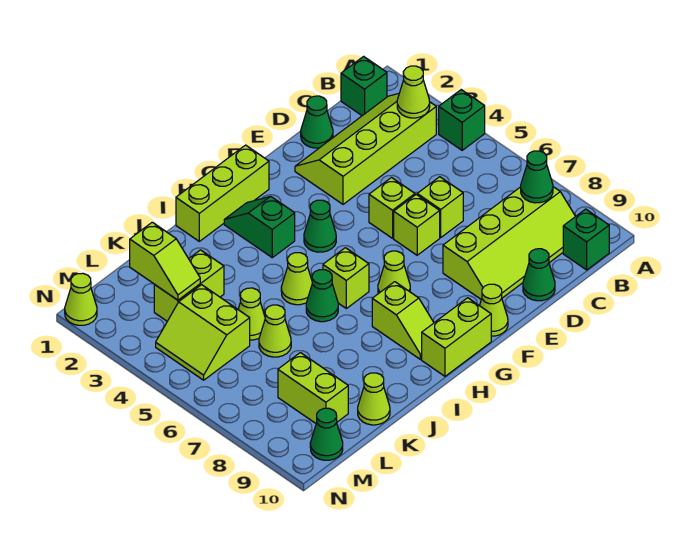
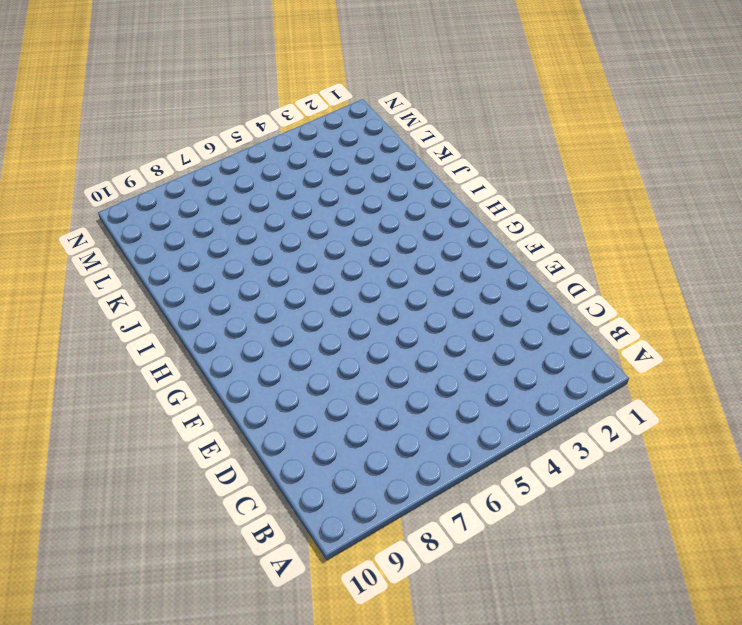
none -> green brick A4 level 1
none -> green brick B1 level 1
none -> lime slope B2:E3 level 1 top 3
none -> lime slope B8:E9 level 1 top 8

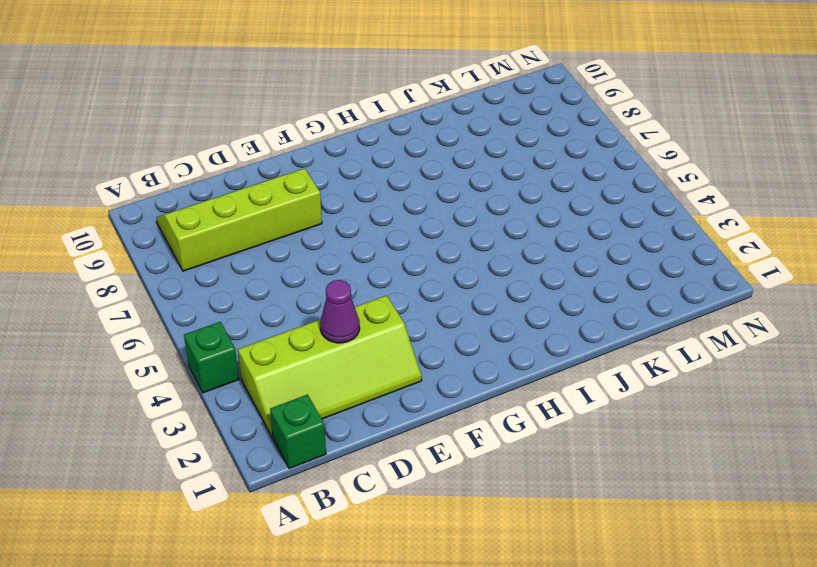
purple cone D3 level 2 -> none
none -> green brick B10 level 1
none -> green cone D1 level 1
none -> lime brick D6 level 1
none -> green cone D10 level 1

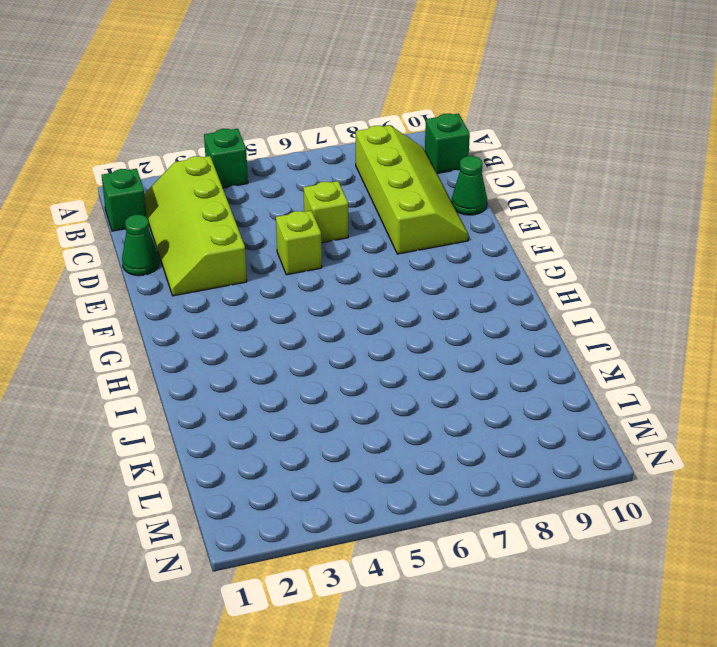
none -> lime brick E6 level 1
none -> lime cone F10 level 1
none -> lime brick G1:I1 level 1
none -> green cone G4 level 1

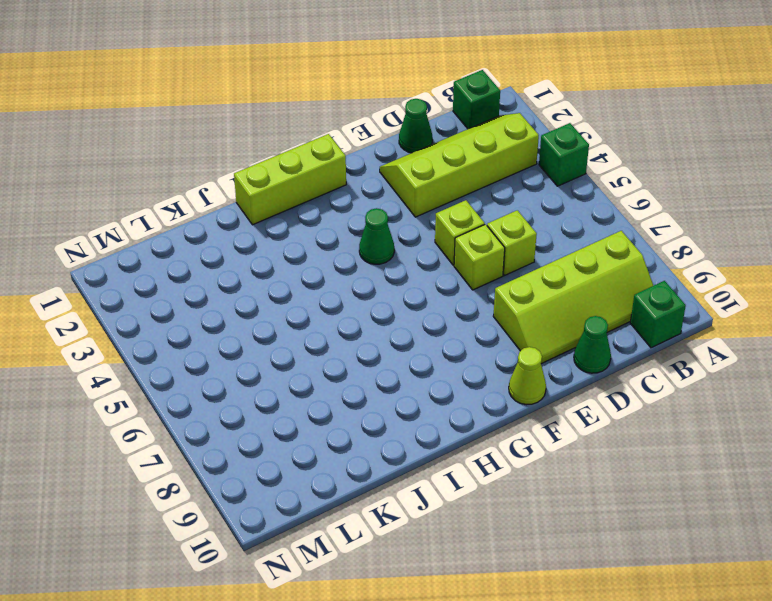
none -> lime cone G7 level 1
none -> lime brick G10:H10 level 1
none -> green slope H2:H3 level 1 top 3
none -> lime brick H6 level 1

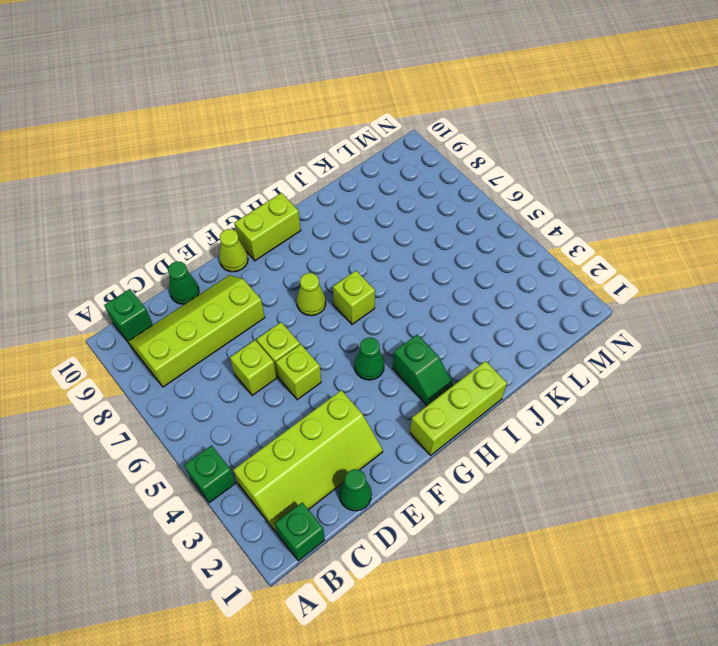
none -> lime slope H8:H9 level 1 top 8
none -> lime cone I5 level 1
none -> green cone I6 level 1
none -> lime brick K3:L3 level 1

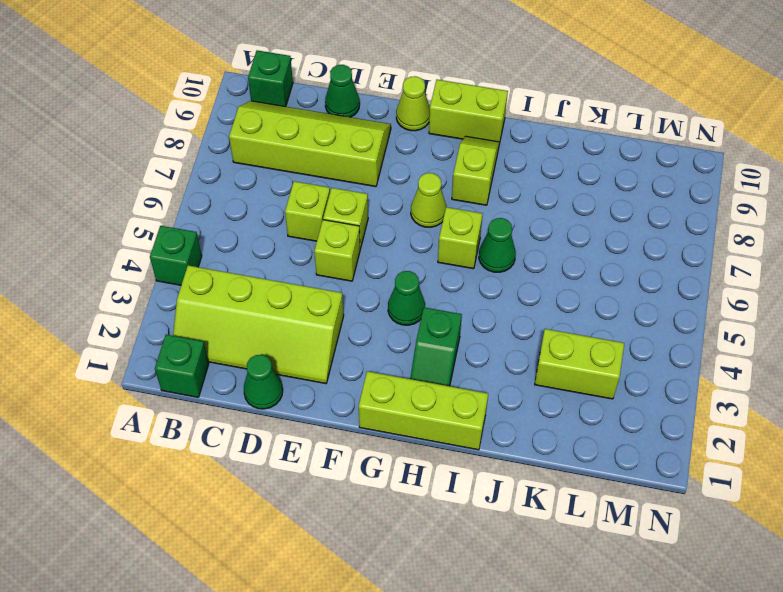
none -> lime cone I5 level 1
none -> lime cone K5 level 1
none -> lime cone K6 level 1
none -> lime cone K10 level 1

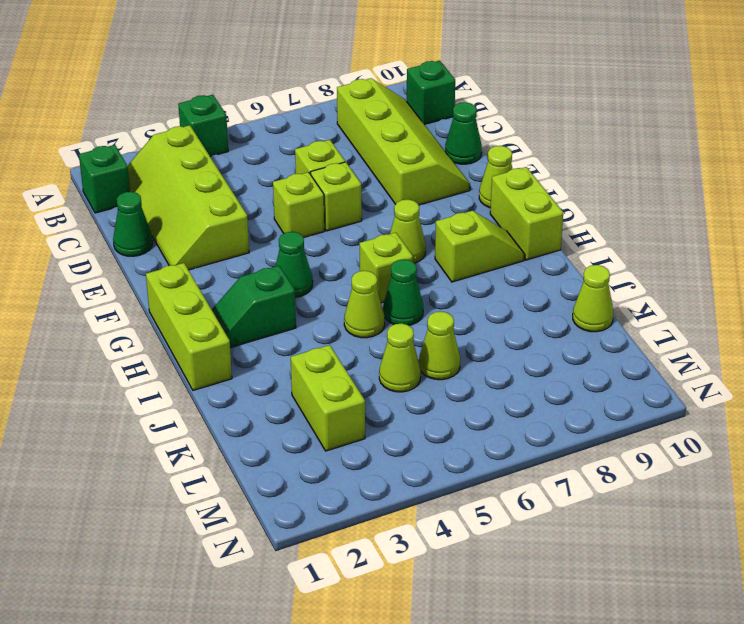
none -> lime slope L4:M5 level 1 top L
none -> lime brick L8:L9 level 1
none -> green cone M10 level 1
none -> lime cone N1 level 1

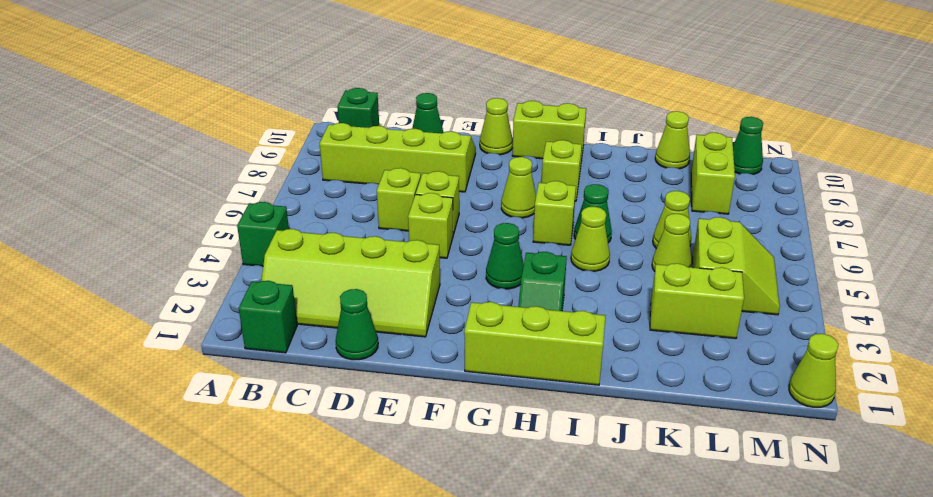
none -> lime cone B3 level 2
none -> green cone B8 level 2
none -> lime slope L2:L3 level 2 top 2

